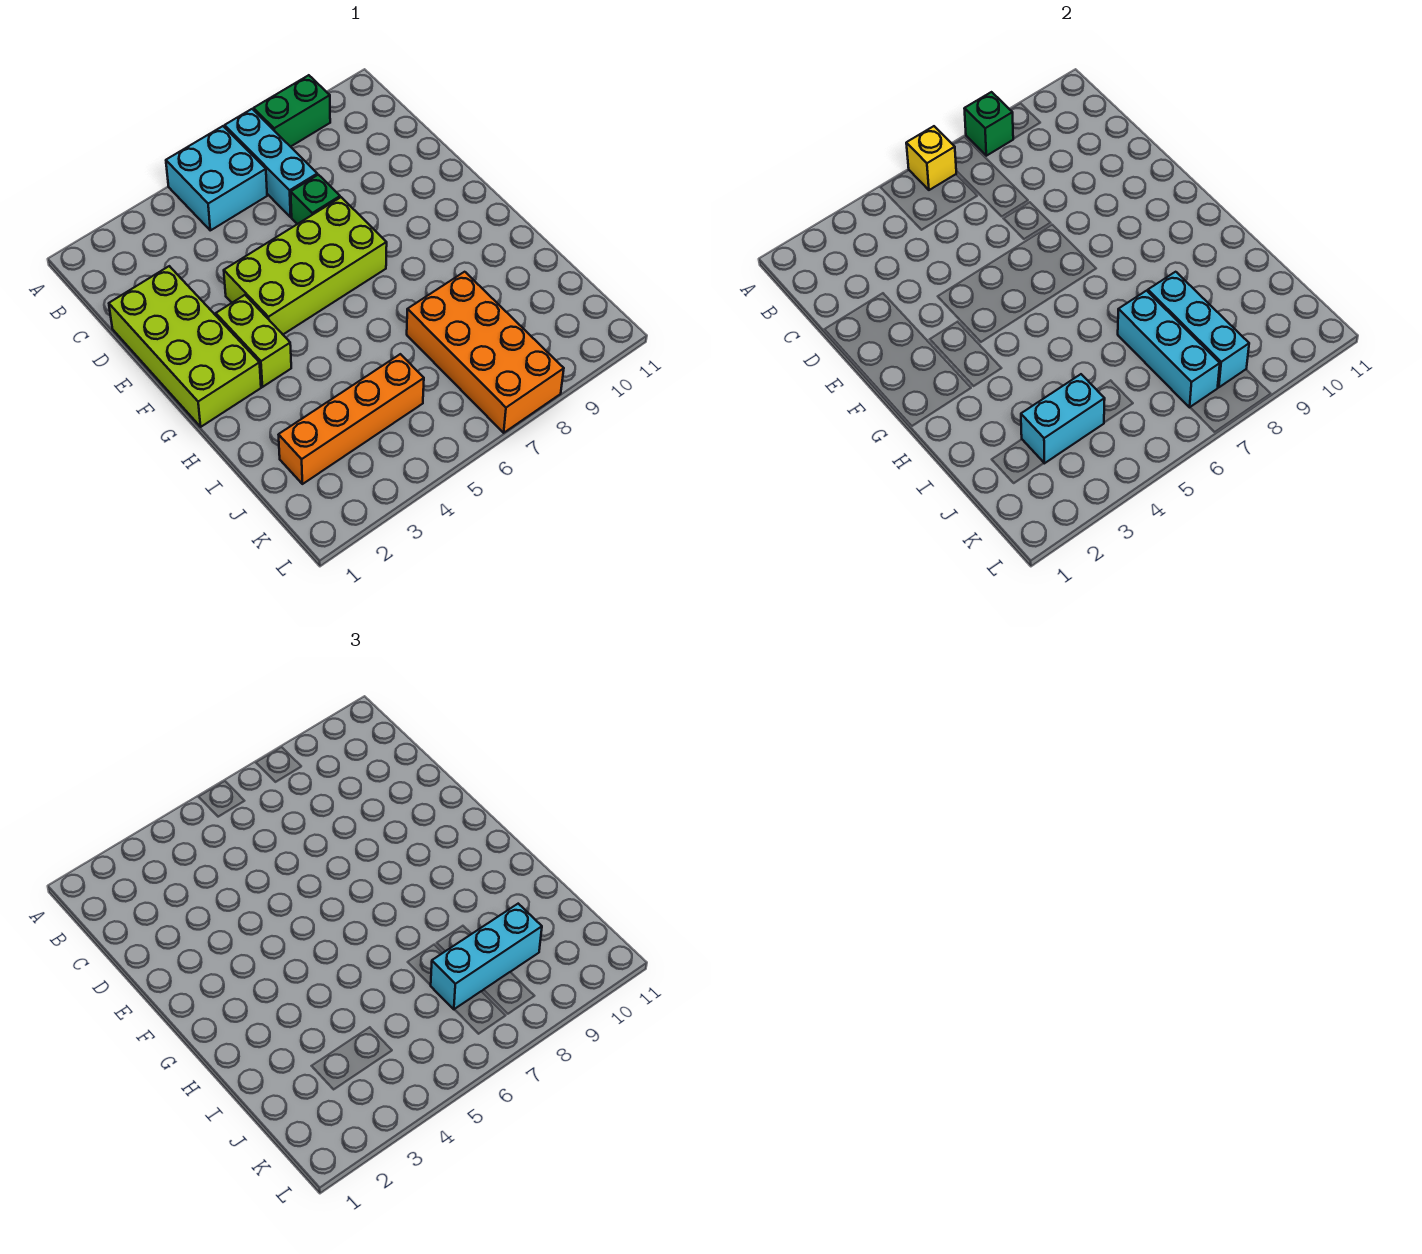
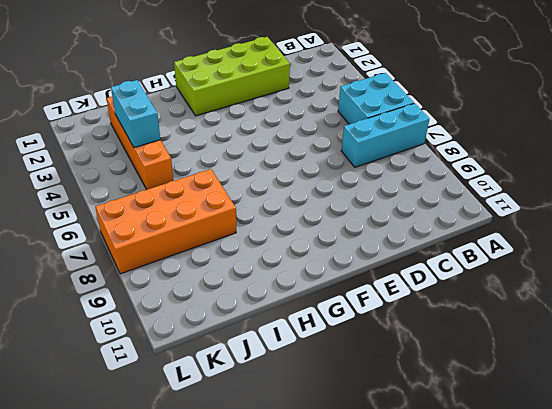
none -> green brick A8:A9 level 1
none -> green brick D7 level 1
none -> lime brick E4:F7 level 1

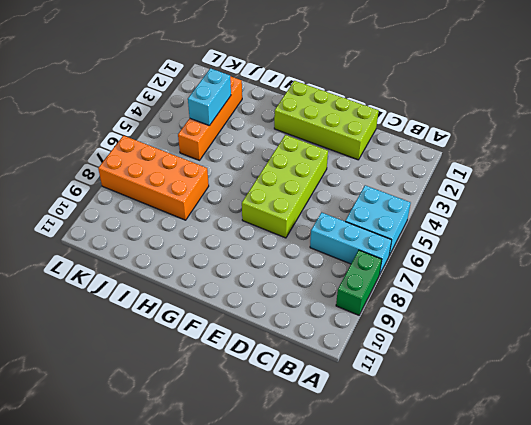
none -> green brick D7 level 1
none -> lime brick F3:G3 level 1
none -> yellow brick A6 level 2

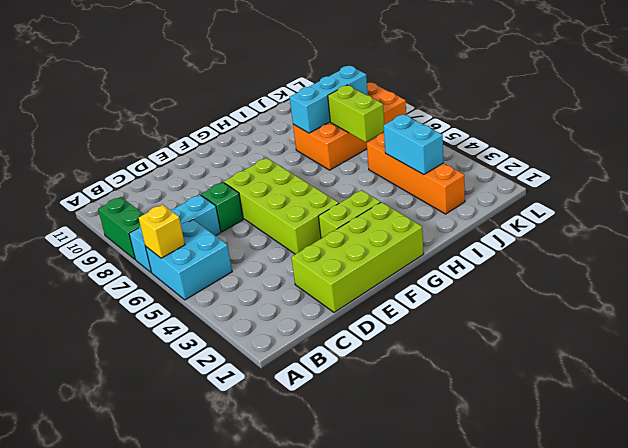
lime brick J6:J7 level 2 -> cyan brick I7:K7 level 2
none -> green brick A8 level 2
none -> cyan brick J7:J9 level 3

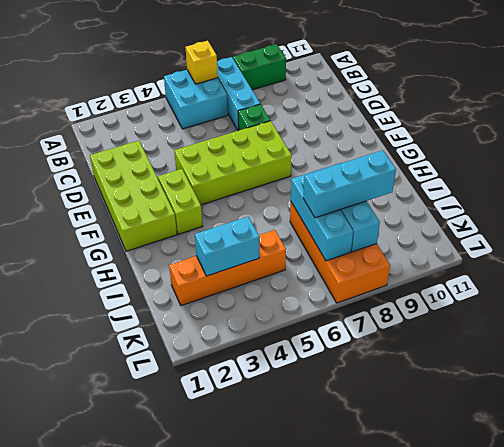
none -> green brick A8 level 2

